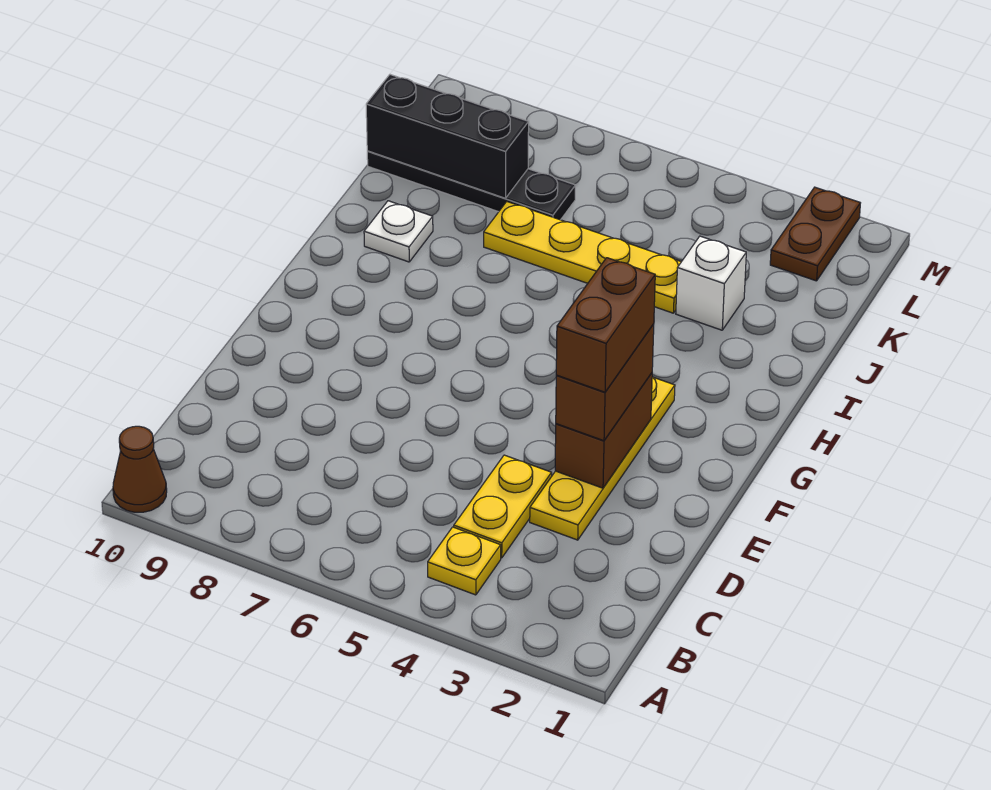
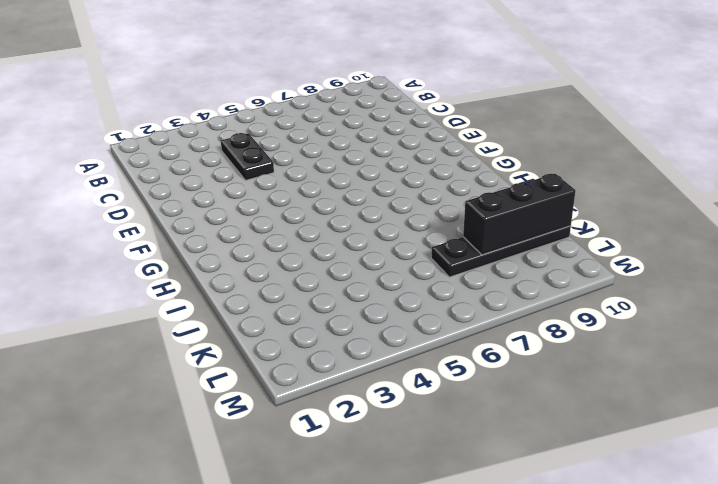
black plate C4:D4 level 1 -> yellow plate C4:D4 level 1
none -> brown cone A10 level 1
none -> yellow plate B4 level 1
none -> yellow plate D3:G3 level 1

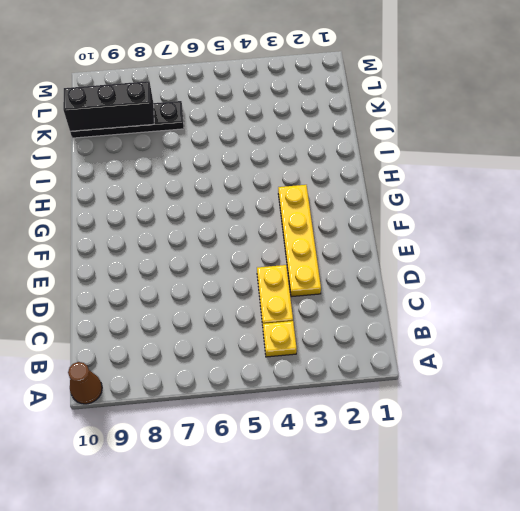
none -> white plate I9 level 1
none -> white brick J3 level 1
none -> yellow plate J4:J7 level 1

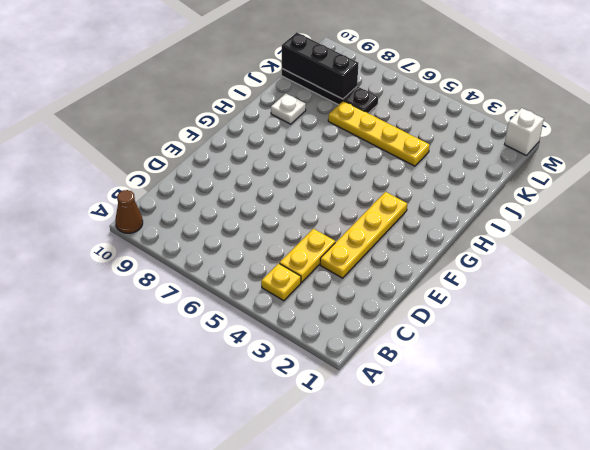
white brick M1 level 1 -> white brick J3 level 1
none -> brown plate L2:M2 level 1
none -> brown brick E3:F3 level 2
none -> brown brick E3:F3 level 3

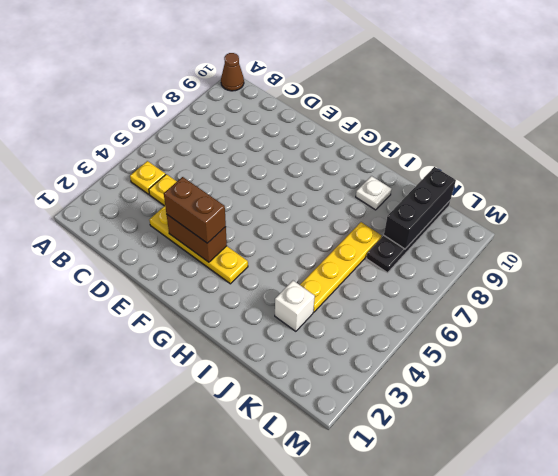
none -> brown plate L2:M2 level 1
none -> brown brick E3:F3 level 4

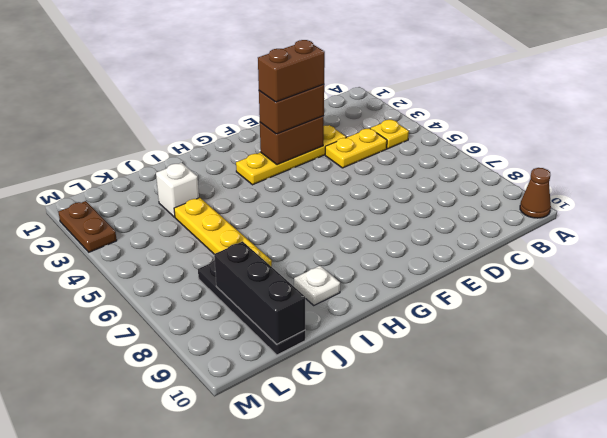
brown plate M2:M3 level 1 -> brown plate L2:M2 level 1

